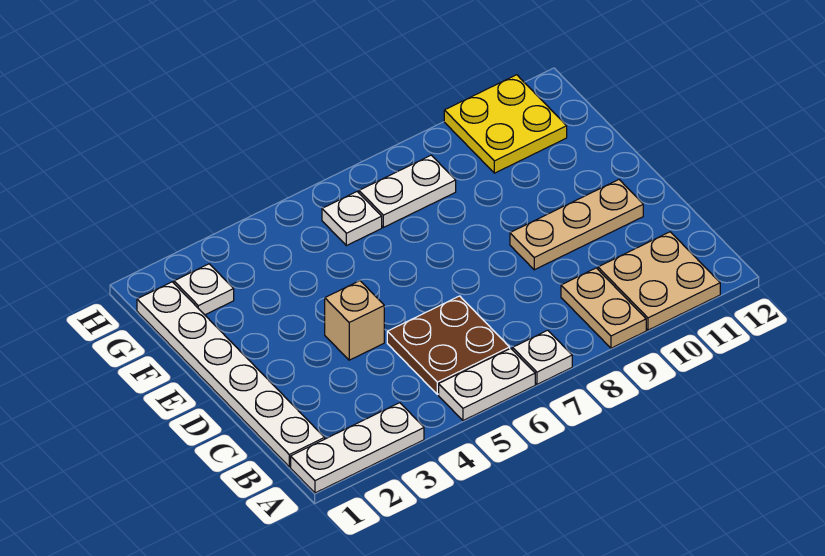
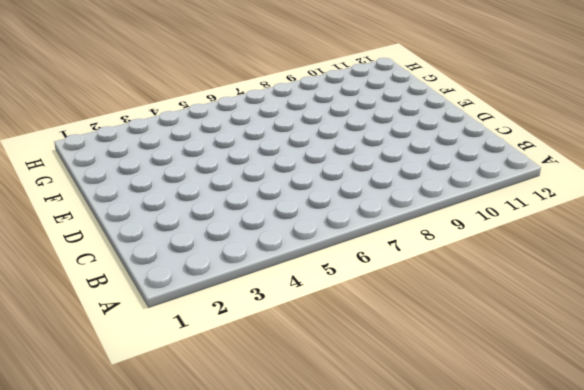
none -> white plate A1:A3 level 1
none -> white plate A5:A6 level 1
none -> white plate A7 level 1

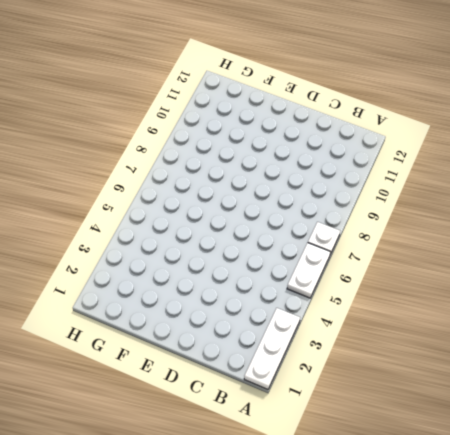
none -> tan plate A9:B9 level 1
none -> tan plate A10:B11 level 1
none -> white plate B1:G1 level 1

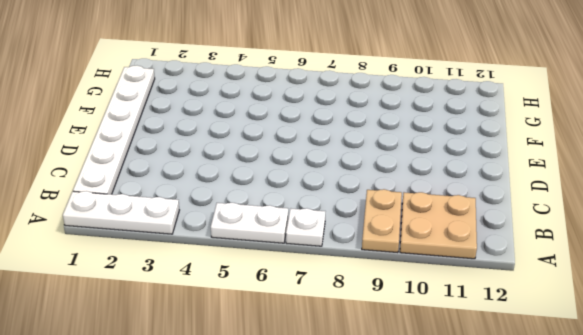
none -> brown plate B5:C6 level 1
none -> tan brick D4 level 1
none -> tan plate D9:D11 level 1

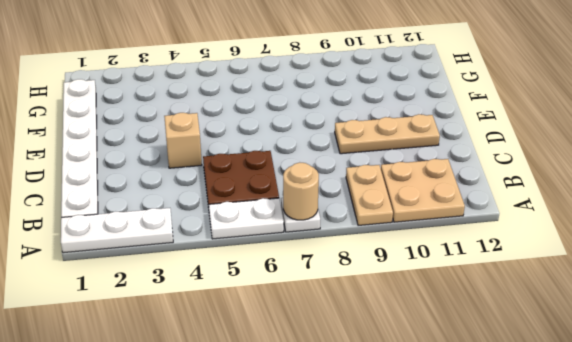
tan round brick A7 level 2 -> none
none -> white plate G2 level 1
none -> white plate G6 level 1
none -> white plate G7:G8 level 1

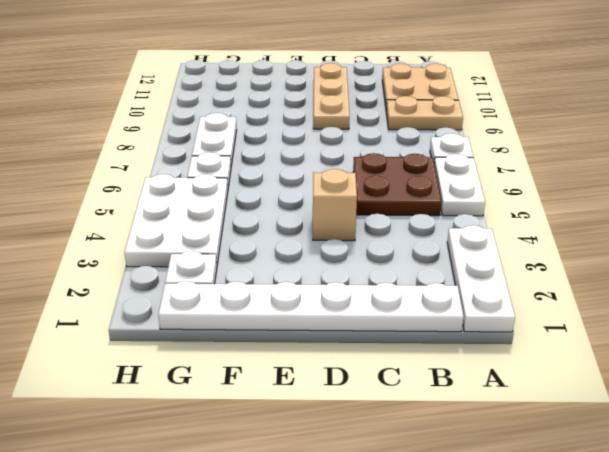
white plate G3:H5 level 1 -> none
none -> yellow plate G10:H11 level 1

